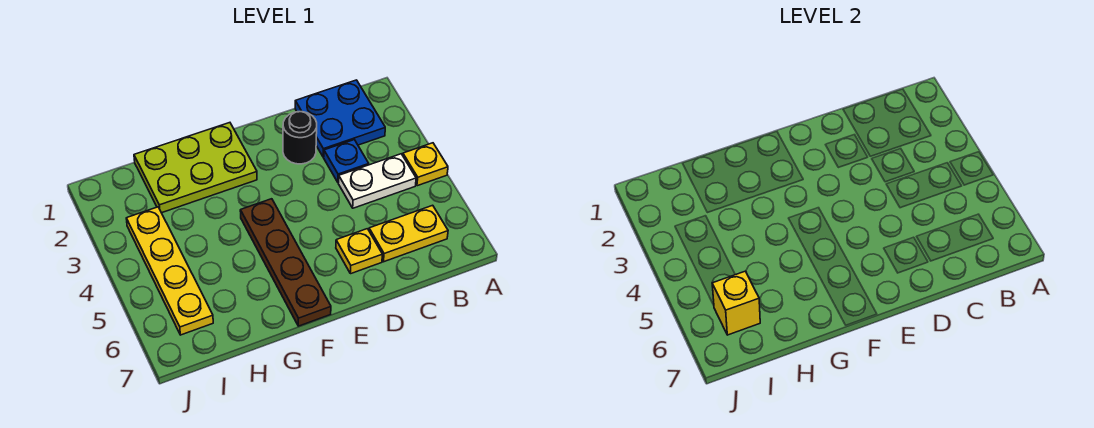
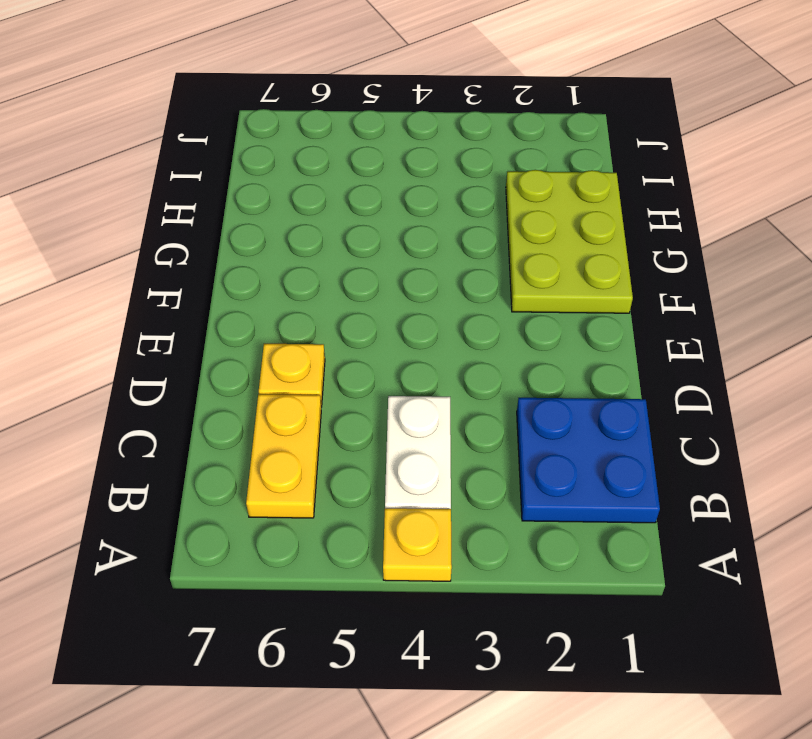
none -> blue plate C3 level 1
none -> black round brick D2 level 1

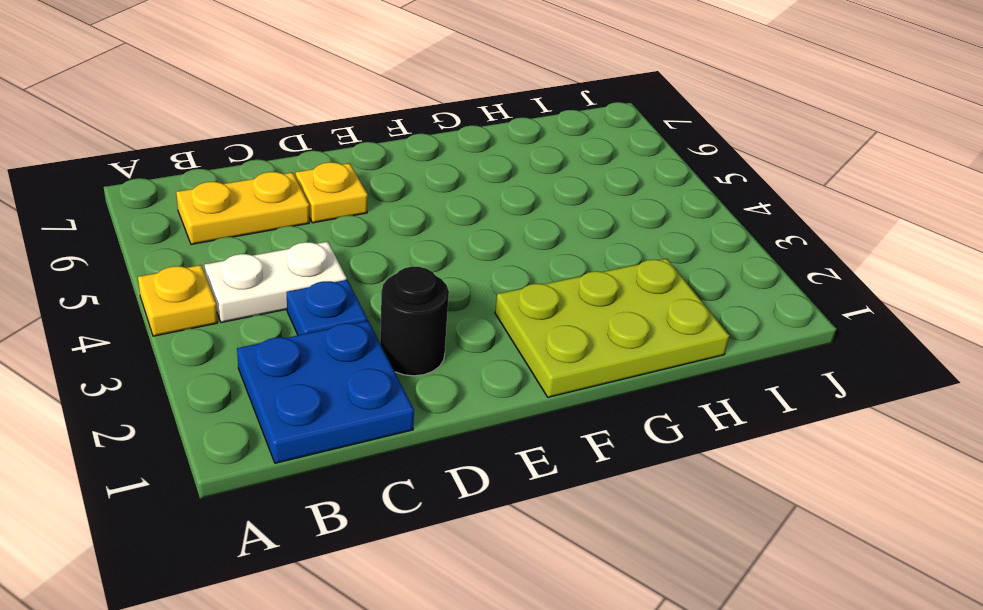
none -> brown plate F4:F7 level 1
none -> yellow plate I3:I6 level 1

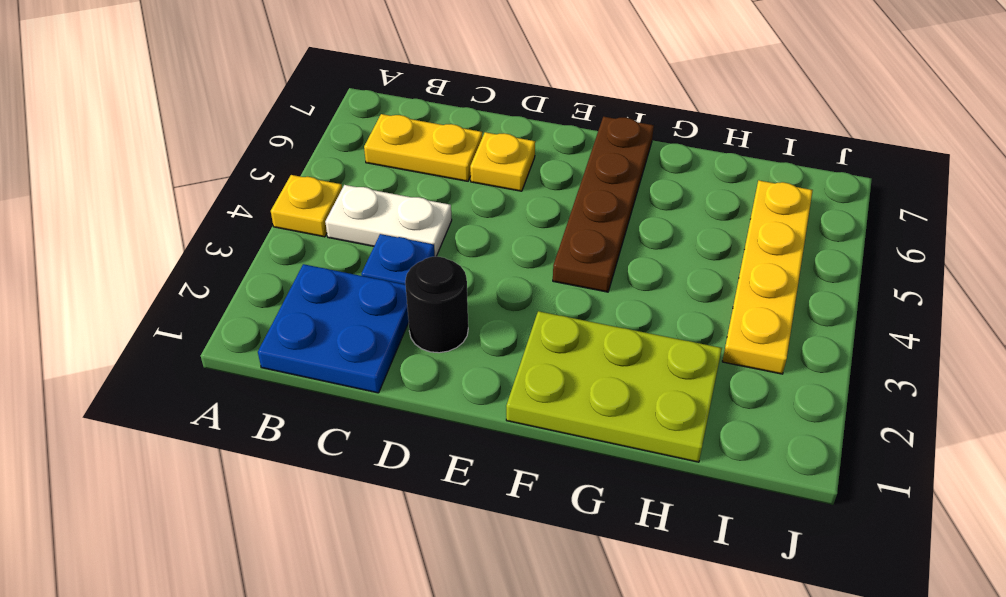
none -> yellow brick I6 level 2

